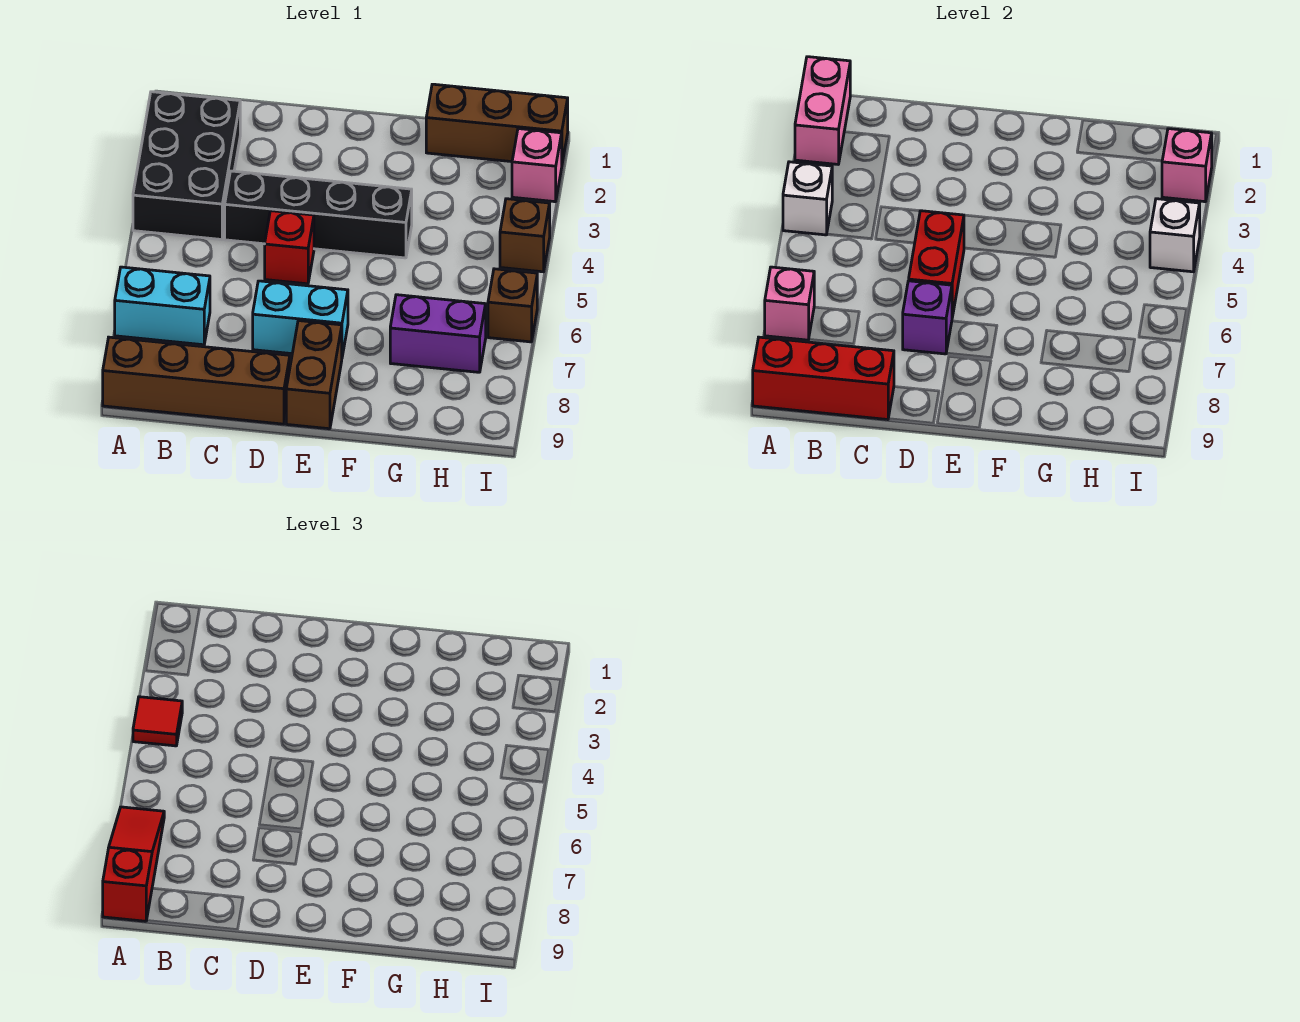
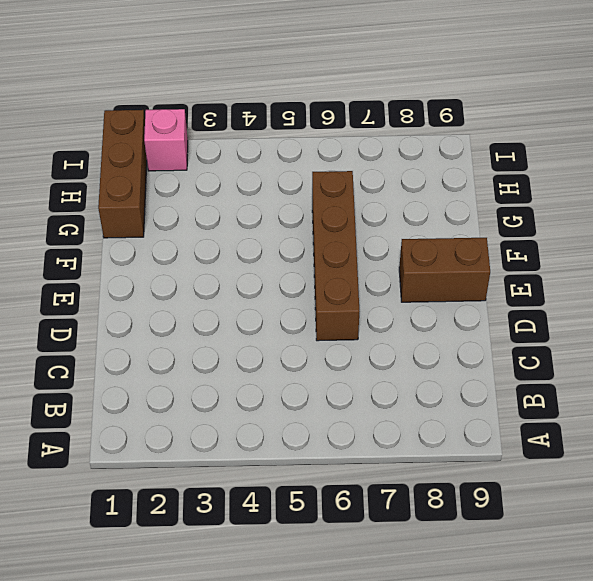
brown brick D6:G6 level 1 -> brown brick A9:D9 level 1
none -> black brick A2:B4 level 1
none -> cyan brick A7:B7 level 1
none -> black brick C4:F4 level 1

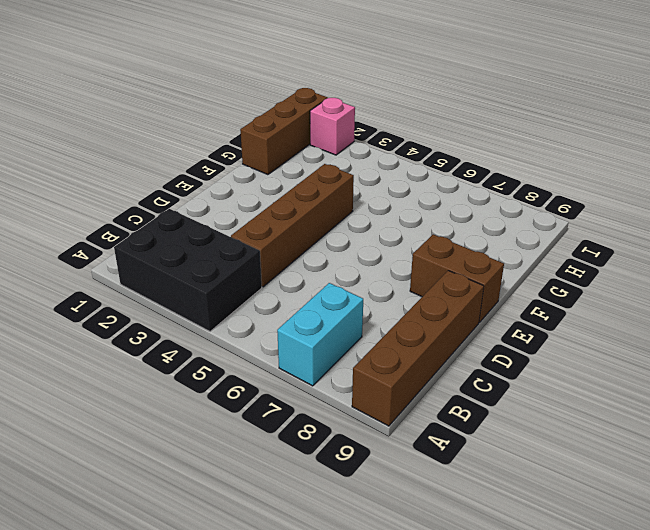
brown brick C4:F4 level 1 -> black brick C4:F4 level 1
none -> red brick D5 level 1
none -> cyan brick D7:E7 level 1
none -> purple brick G7:H7 level 1

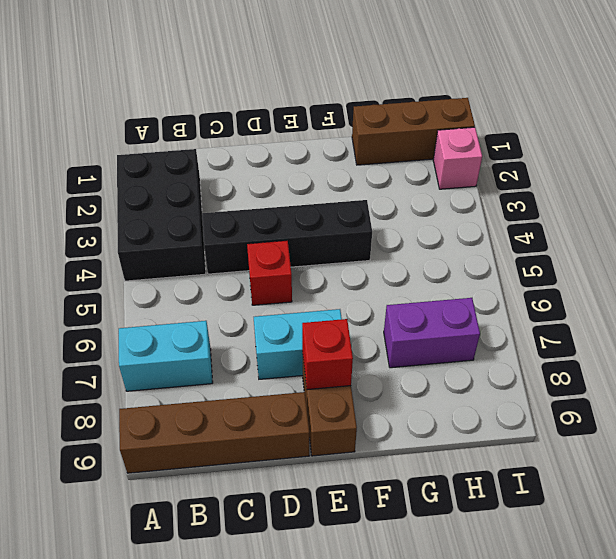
red brick E8 level 2 -> none
none -> brown brick I4 level 1
none -> brown brick I6 level 1
none -> pink brick A1:A2 level 2

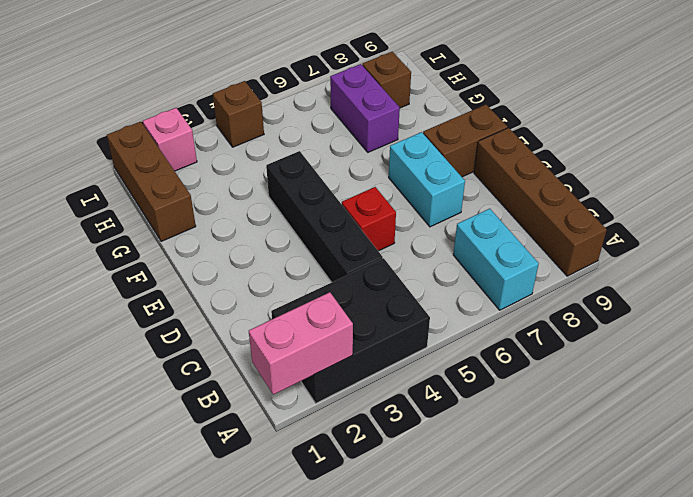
brown brick H8 level 1 -> brown brick I6 level 1
none -> white brick A4 level 2
none -> pink brick A7 level 2
none -> red brick A9:C9 level 2

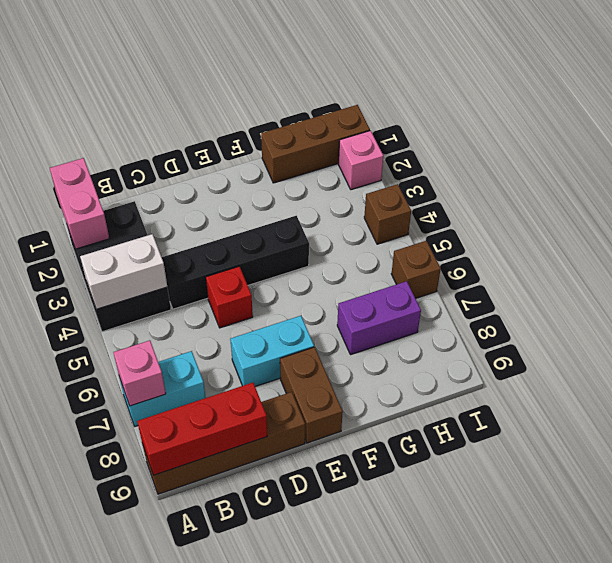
white brick A4:B4 level 2 -> white brick A4 level 2
none -> red brick D5:D6 level 2
none -> purple brick D7 level 2
none -> pink brick I2 level 2

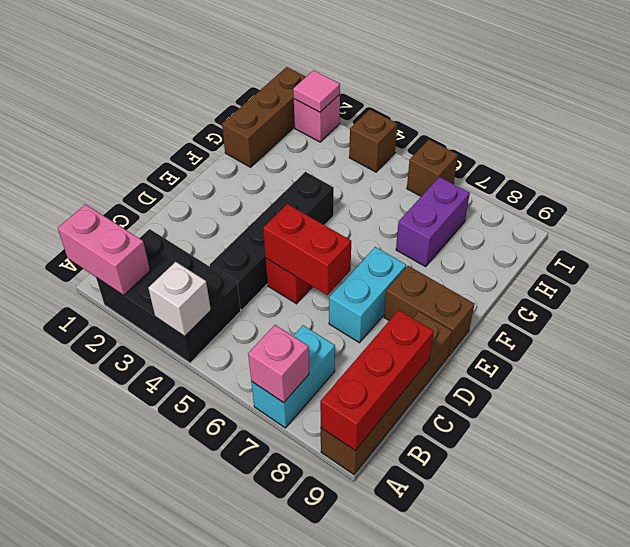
pink tile I2 level 2 -> pink brick I2 level 2
none -> purple brick D7 level 2
none -> white brick I4 level 2
none -> red tile A4 level 3

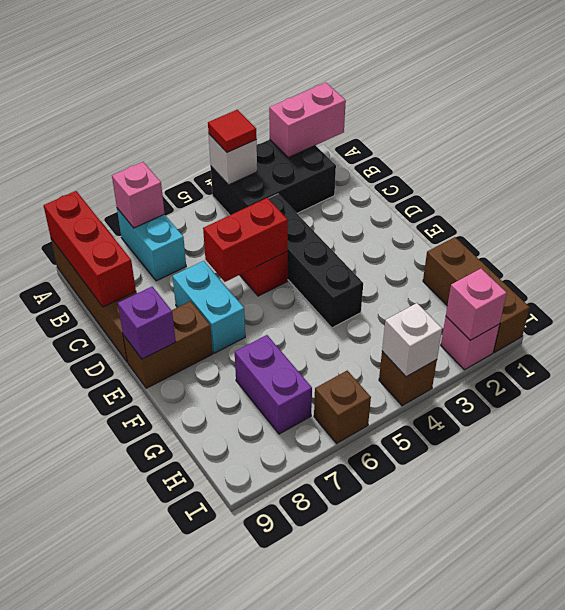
purple brick E9 level 2 -> purple brick D7 level 2
none -> red slope A7:A9 level 3 top 9

